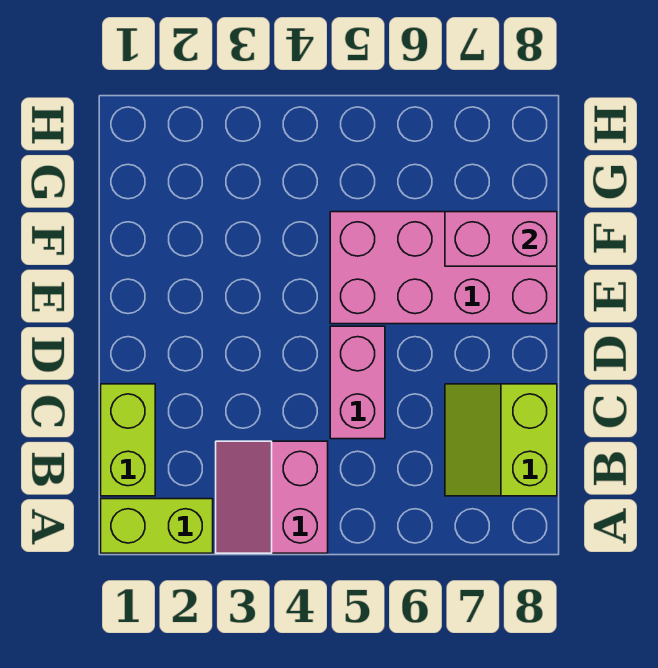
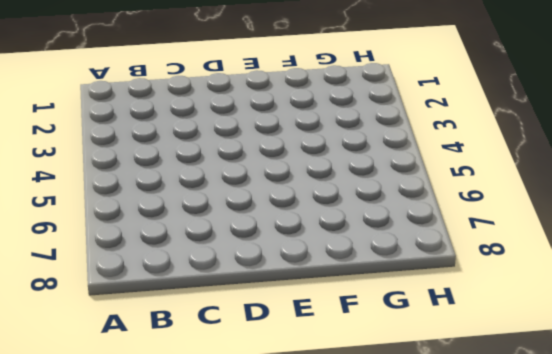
none -> lime brick A1:A2 level 1
none -> pink slope A3:B4 level 1 top 4

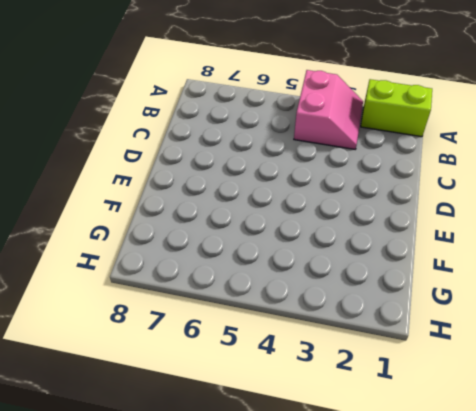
none -> lime brick B1:C1 level 1
none -> lime slope B7:C8 level 1 top 8

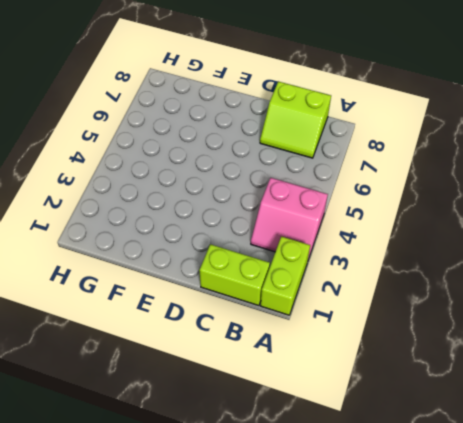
none -> pink brick C5:D5 level 1
none -> pink brick E5:F8 level 1

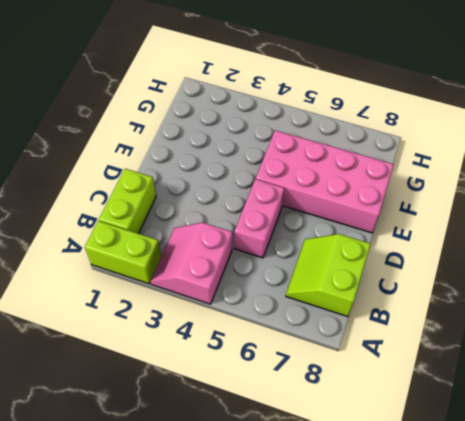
none -> pink brick F7:F8 level 2

